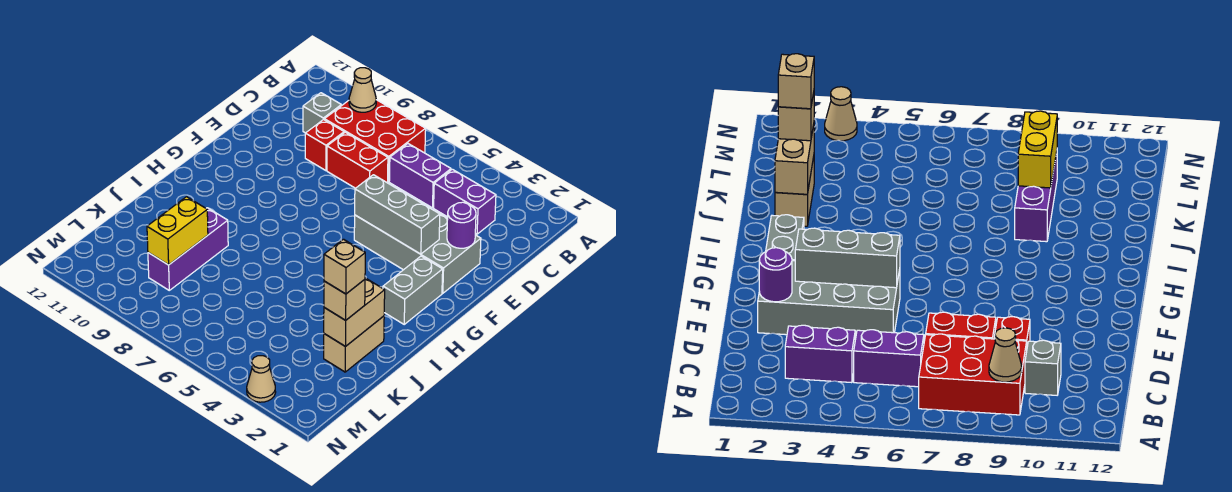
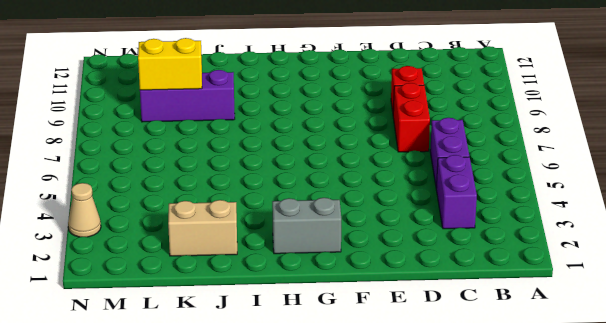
none -> red brick B7:C9 level 1
none -> grey brick C10 level 1
none -> grey brick E2:F5 level 1

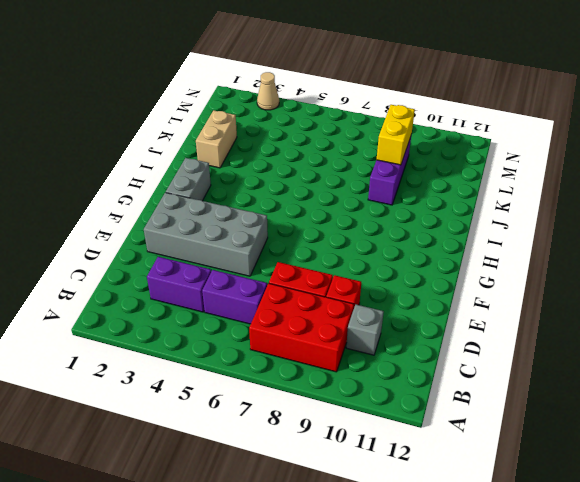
none -> tan cone B9 level 2
none -> purple round brick E2 level 2
none -> grey brick F3:F5 level 2

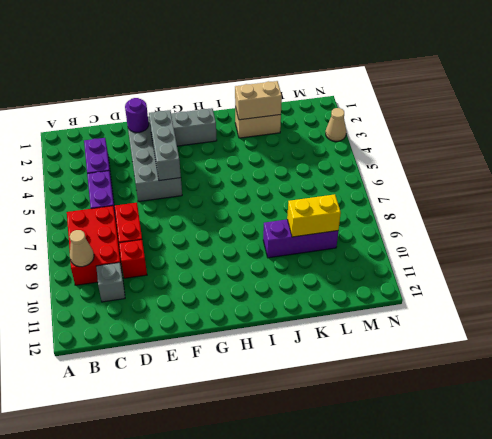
none -> tan brick K2 level 3
none -> tan brick K2 level 4

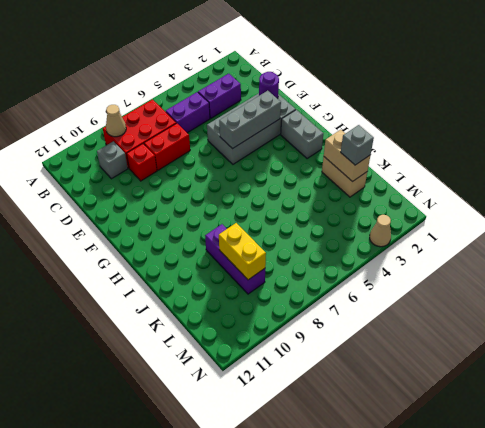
grey brick K2 level 3 -> tan brick K2 level 3
none -> tan brick K2 level 4

